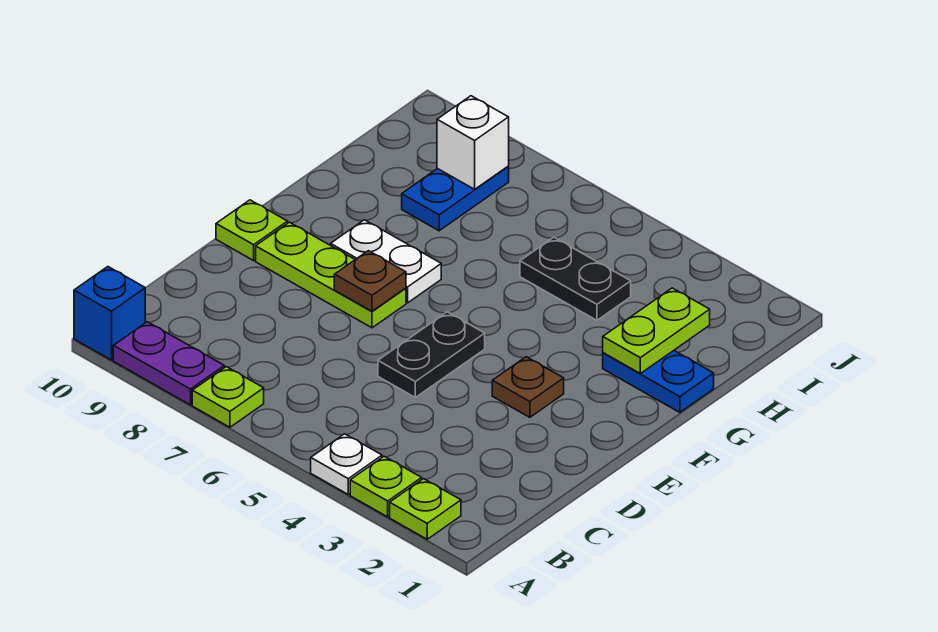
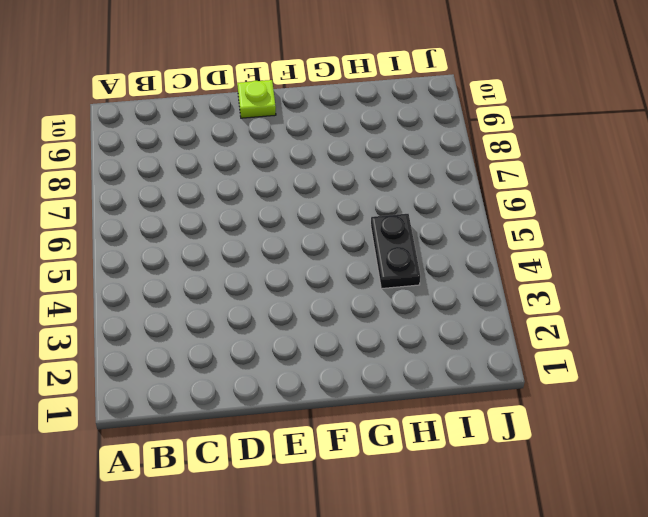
none -> lime plate A2 level 1
none -> lime plate A3 level 1
none -> white plate A4 level 1

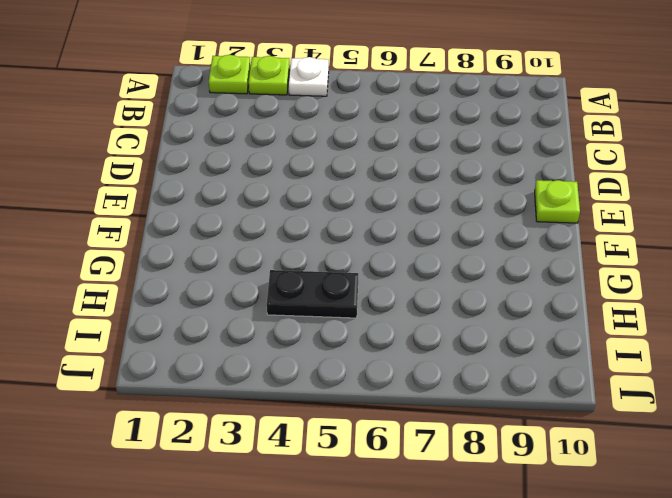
none -> lime plate A7 level 1
none -> purple plate A8:A9 level 1
none -> blue brick A10 level 1

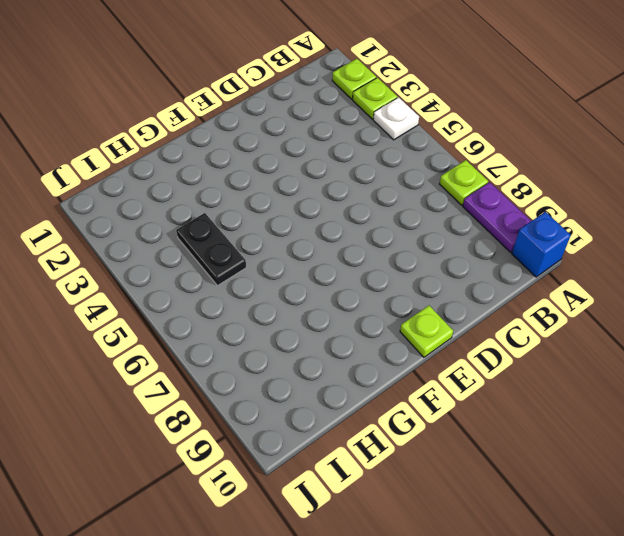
none -> black plate D5:E5 level 1
none -> brown plate E3 level 1
none -> lime plate E7:E9 level 1

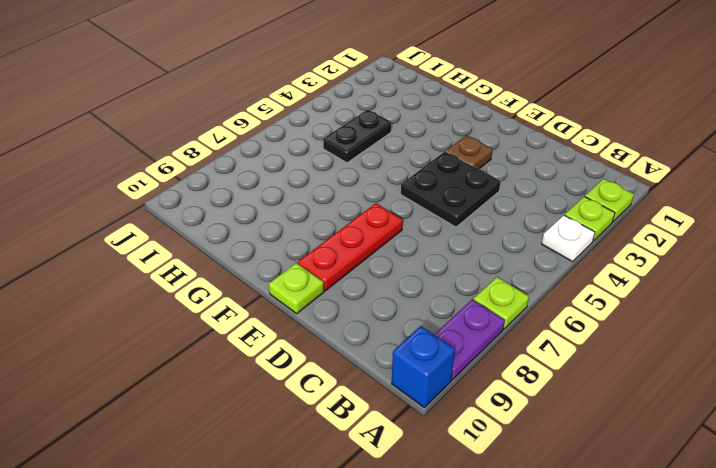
black plate D4:E5 level 1 -> black plate D5:E5 level 1
red plate E7:E9 level 1 -> lime plate E7:E9 level 1
none -> white plate F7:F8 level 1
none -> blue plate G1:G2 level 1
none -> blue plate H8:I8 level 1

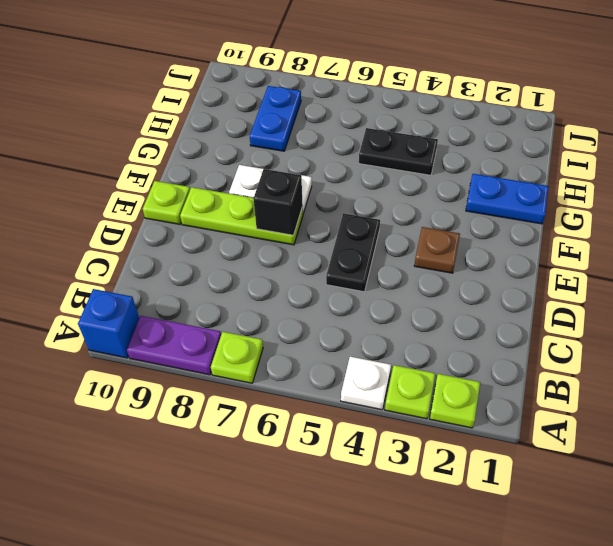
black brick E7 level 2 -> brown plate E7 level 2
none -> lime plate G2:H2 level 2
none -> white brick I8 level 2

